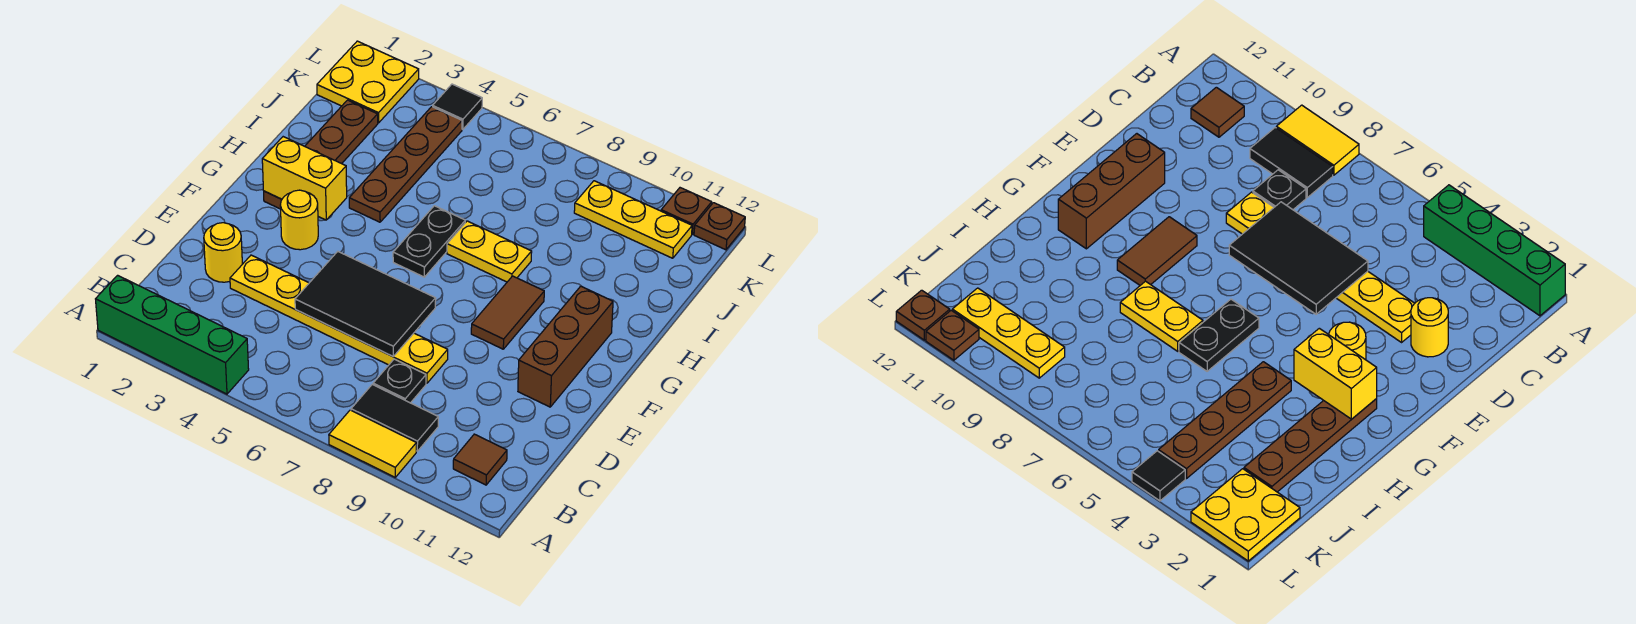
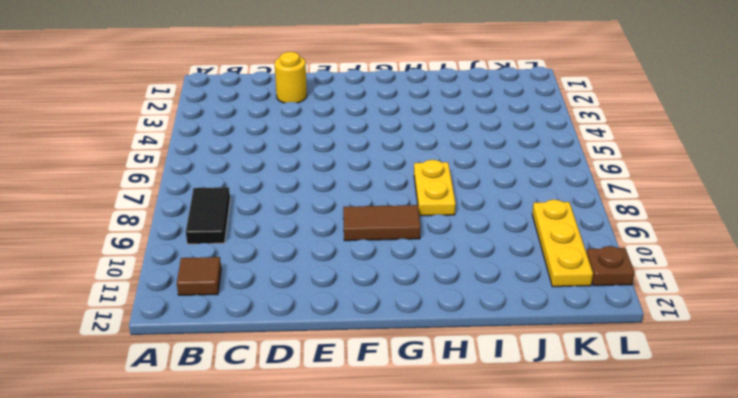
none -> green brick A1:A4 level 1
none -> yellow tile A8:A9 level 1
none -> black plate C8 level 1

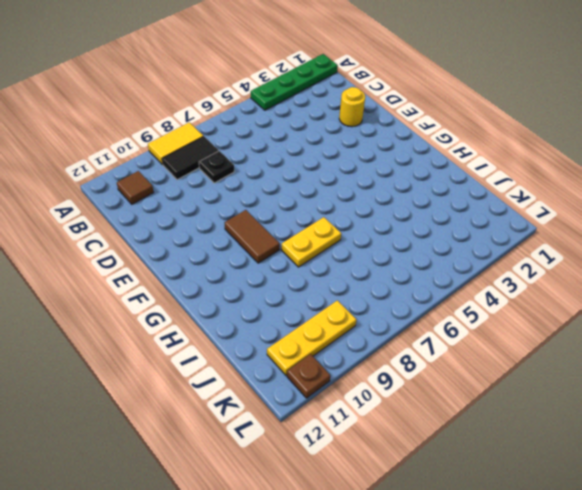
green plate A1:A4 level 1 -> green brick A1:A4 level 1
none -> yellow plate D3:D8 level 1
none -> brown brick E11:G11 level 1
none -> yellow round brick F3 level 1

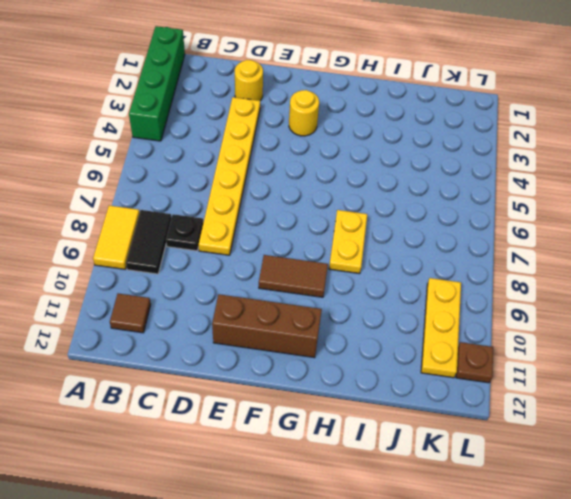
none -> brown plate G2:J2 level 1
none -> black plate G6:H6 level 1
none -> brown plate H4:K4 level 1

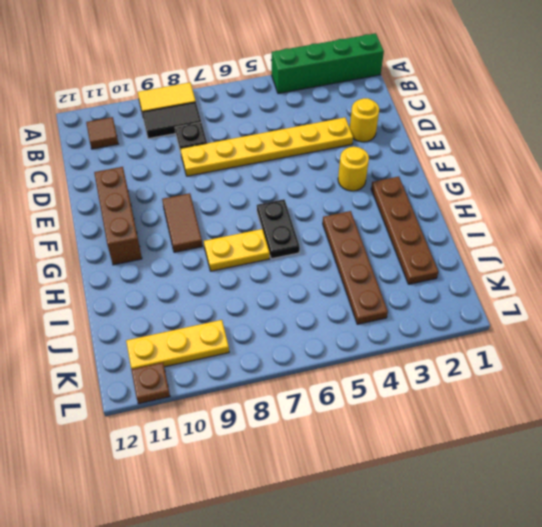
none -> yellow plate K1:L2 level 1
none -> black tile L4 level 1
none -> brown plate L12 level 1

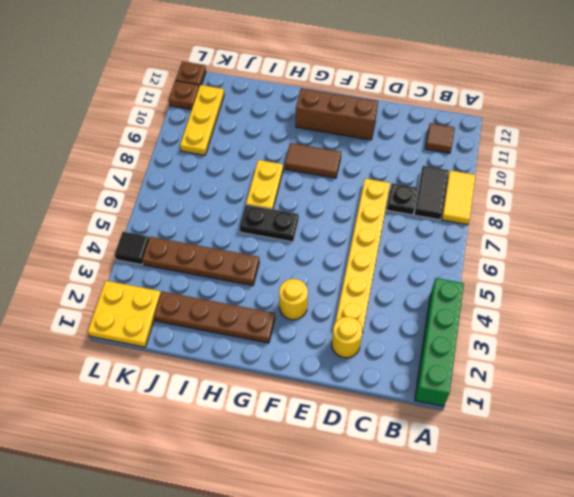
none -> black tile D5:E7 level 2
none -> yellow brick G2:G3 level 2

